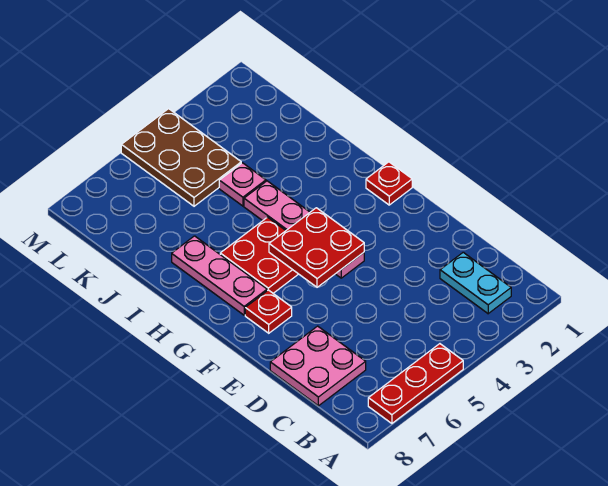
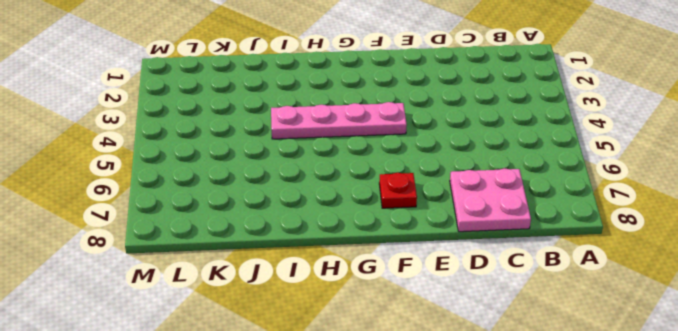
none -> red plate A5:A7 level 1
none -> cyan plate B2:C2 level 1

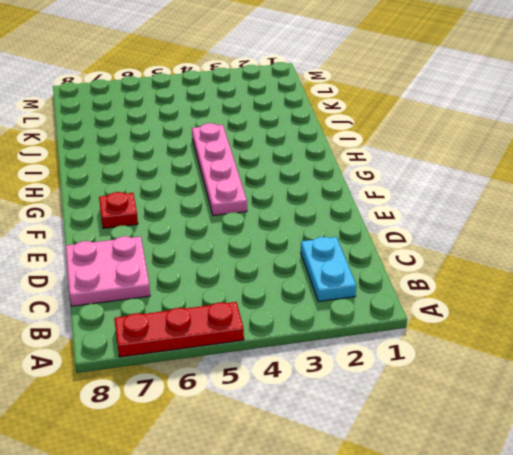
none -> red plate G1 level 1
none -> red plate G5:H6 level 1

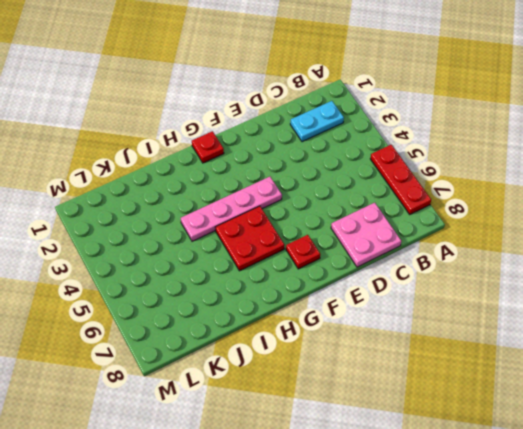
none -> pink plate G7:I7 level 1
none -> pink plate J4 level 1

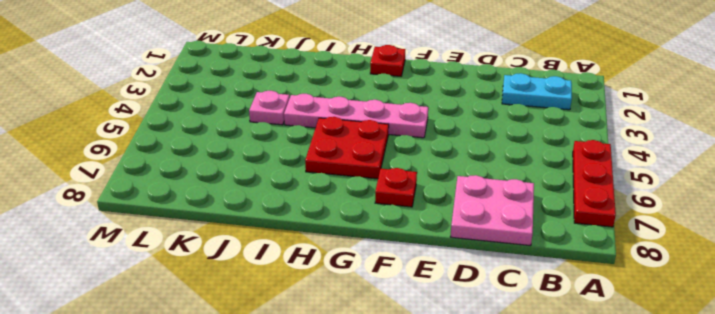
none -> pink plate G7:I7 level 1
none -> brown plate K4:M5 level 1

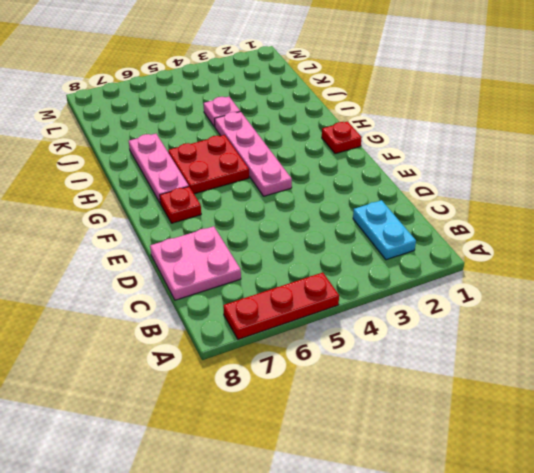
none -> brown plate K4:M5 level 1
none -> red plate F4:G5 level 2

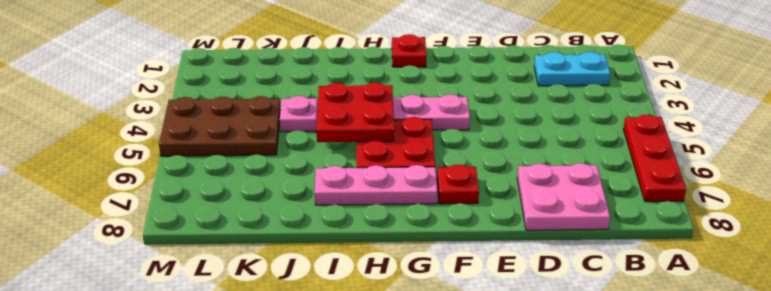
red plate H4:I5 level 2 -> red plate F4:G5 level 2

